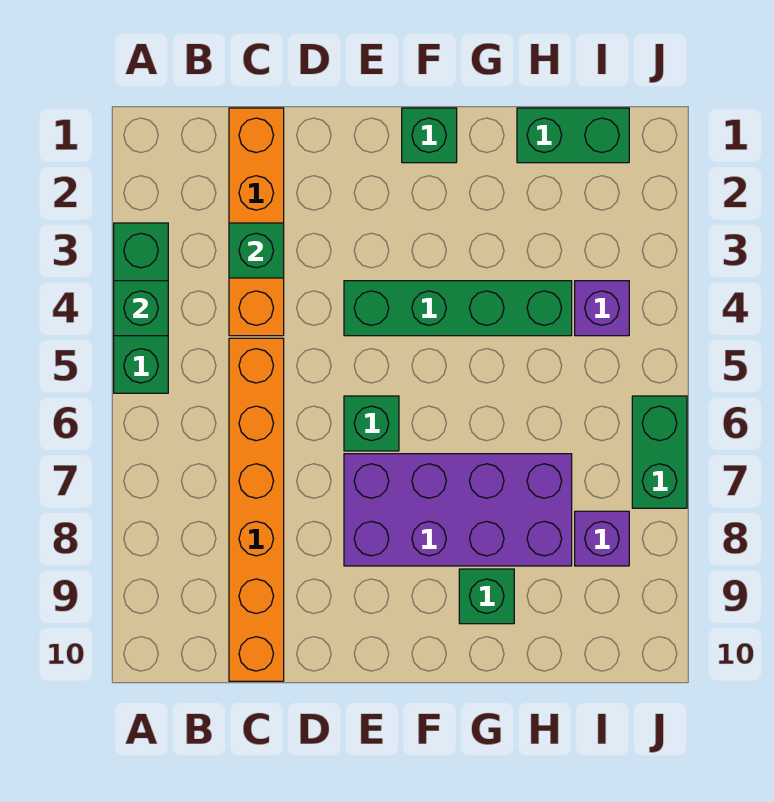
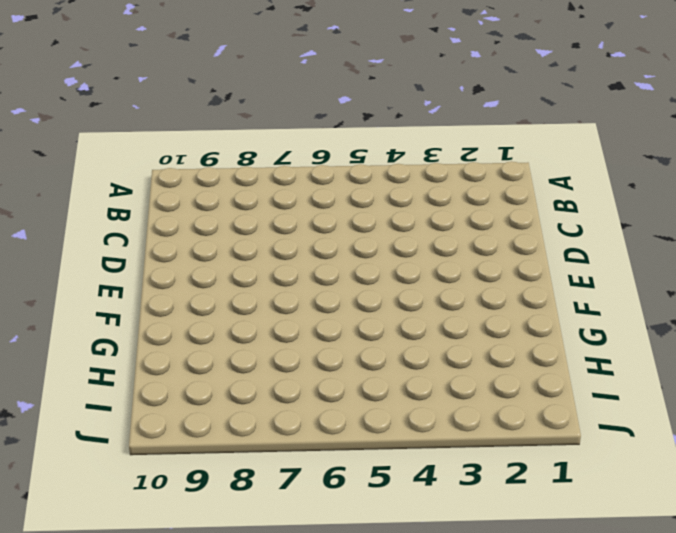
none -> green brick A3:A5 level 1
none -> orange brick C1:C4 level 1
none -> orange brick C5:C10 level 1

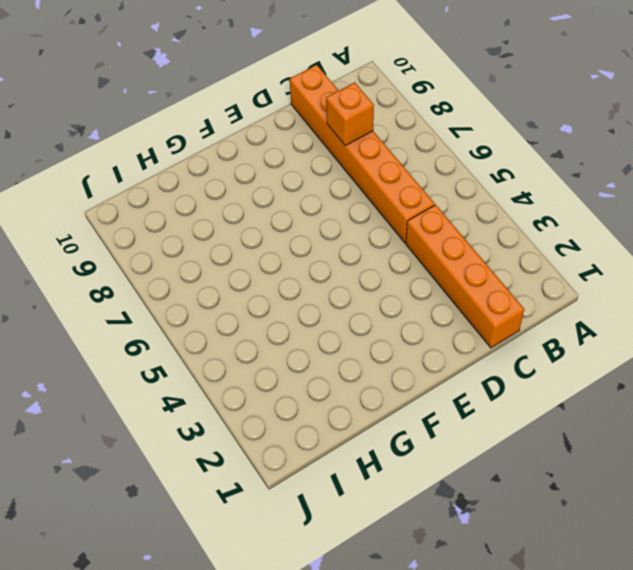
orange brick C8 level 2 -> none
none -> green brick A3:A5 level 1
none -> green brick E4:H4 level 1
none -> green brick E6 level 1

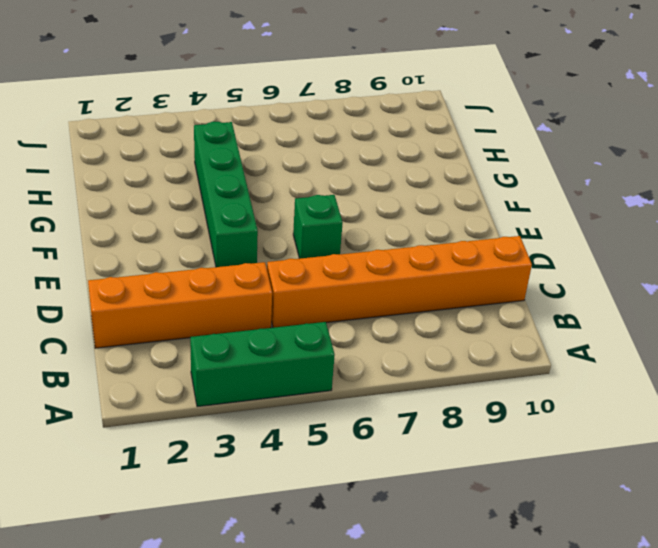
none -> purple brick E7:H8 level 1
none -> green brick F1 level 1
none -> green brick G9 level 1

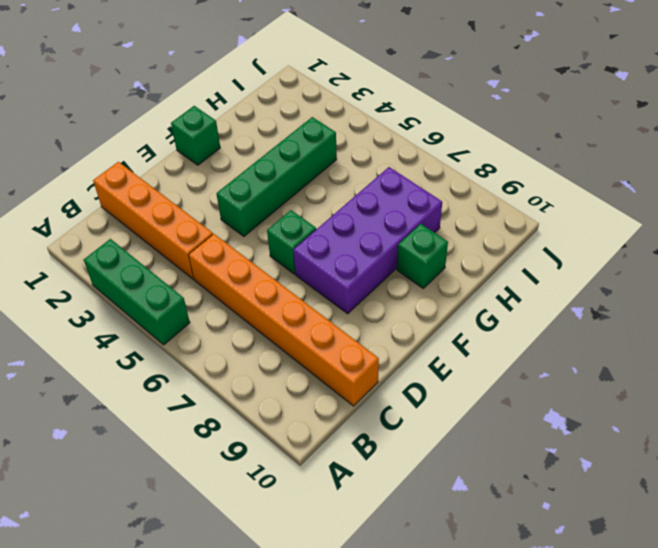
none -> green brick H1:I1 level 1
none -> purple brick I4 level 1
none -> purple brick I8 level 1

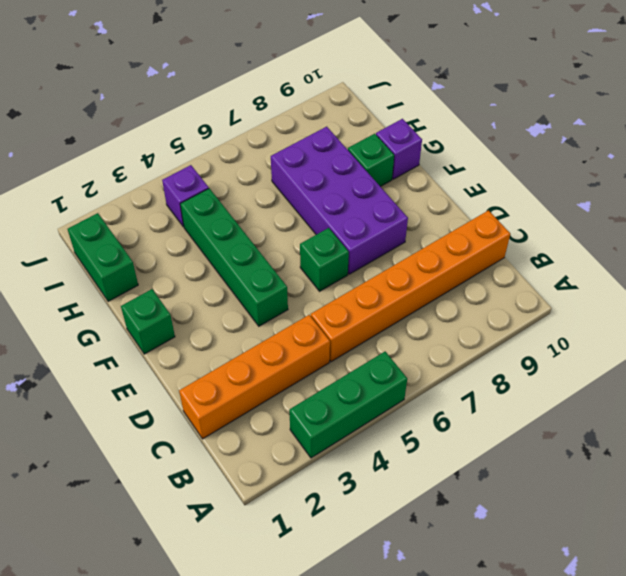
purple brick G10 level 1 -> purple brick I8 level 1
none -> green brick J6:J7 level 1
none -> green brick A4 level 2
none -> green brick C3 level 2

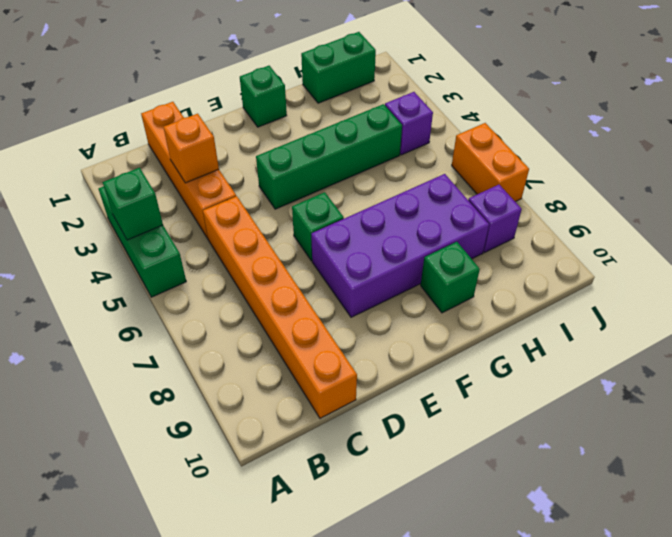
orange brick C3 level 2 -> green brick C3 level 2
orange brick J6:J7 level 1 -> green brick J6:J7 level 1

